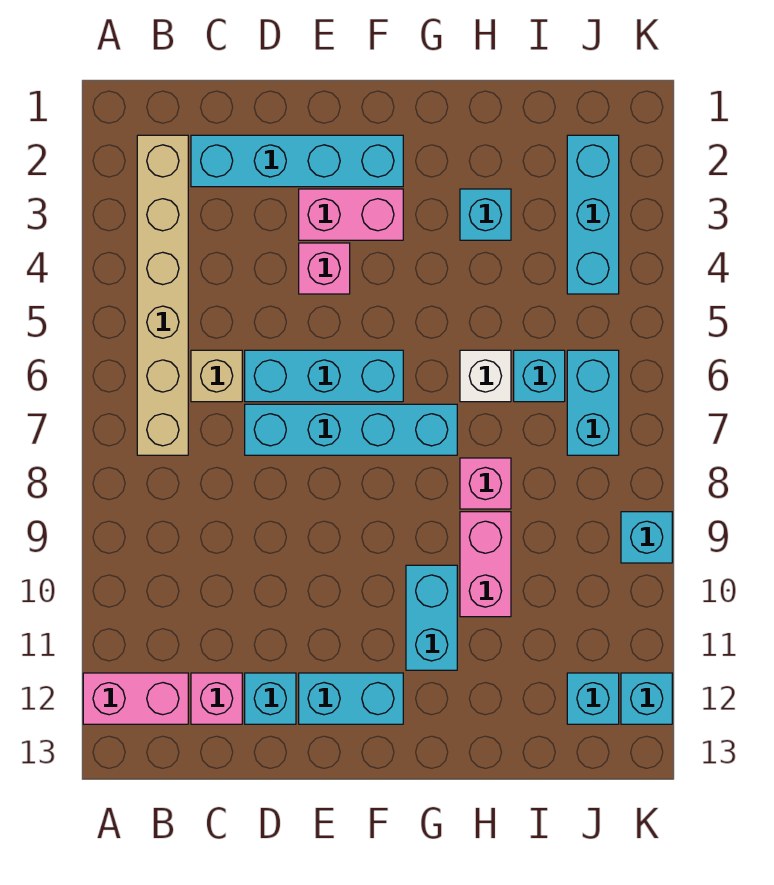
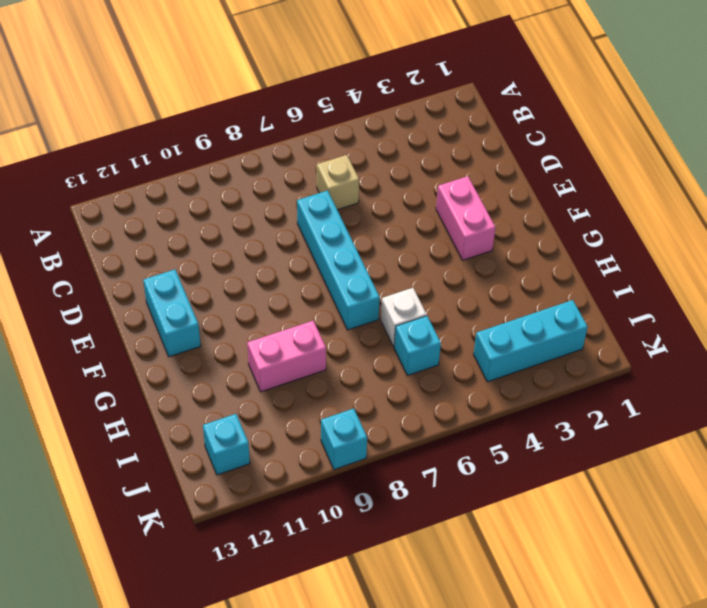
none -> pink brick A12:B12 level 1
none -> tan brick B2:B7 level 1
none -> cyan brick C2:F2 level 1

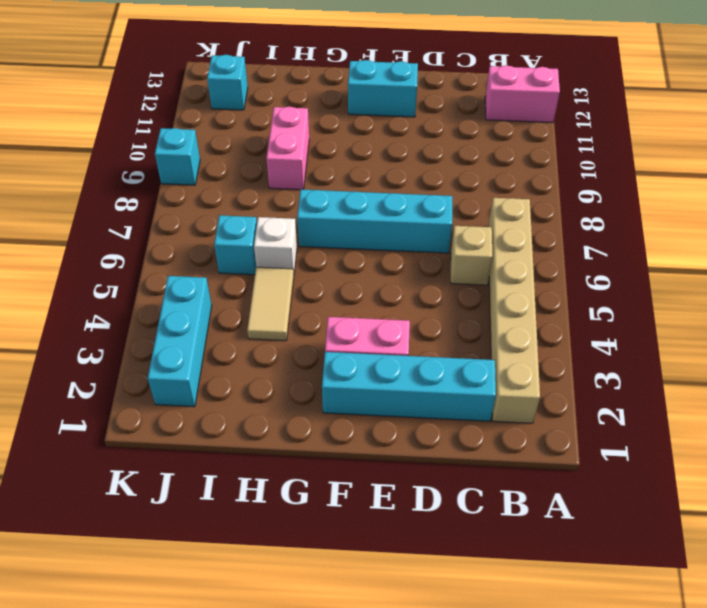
tan tile H4:H5 level 1 -> none
none -> pink brick C12 level 1
none -> cyan brick D6:F6 level 1
none -> cyan brick D12 level 1

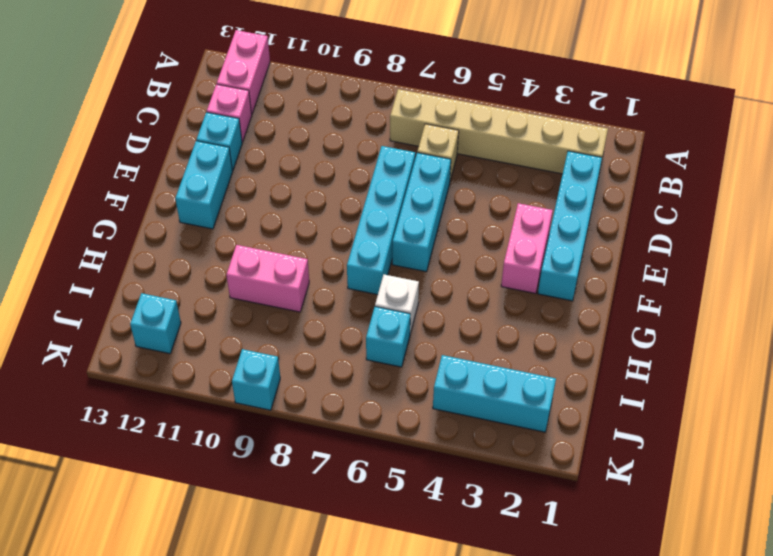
none -> pink brick E4 level 1
none -> cyan brick G10:G11 level 1
none -> cyan brick H3 level 1

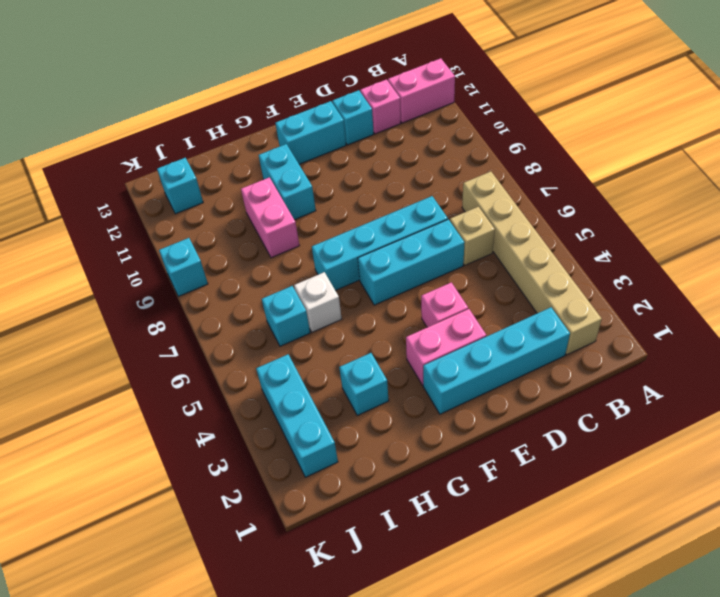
none -> pink brick H8 level 1
none -> cyan brick J6:J7 level 1
none -> cyan brick K12 level 1

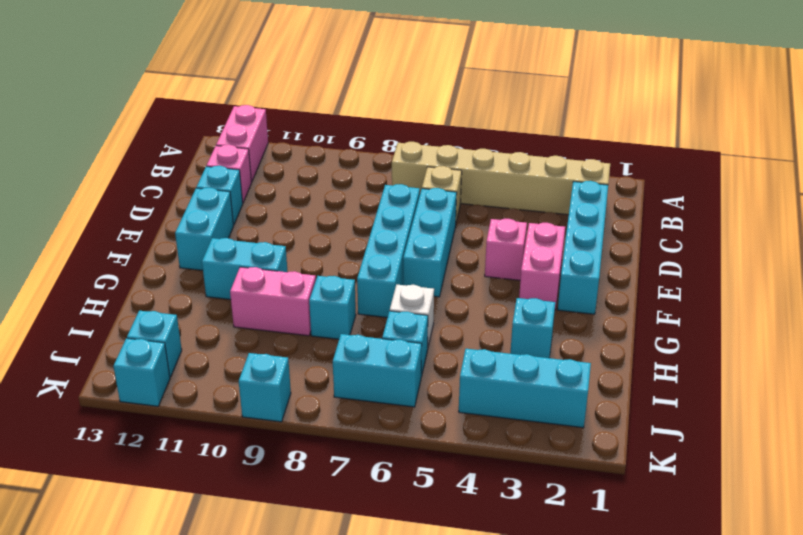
cyan brick H8 level 1 -> pink brick H8 level 1

